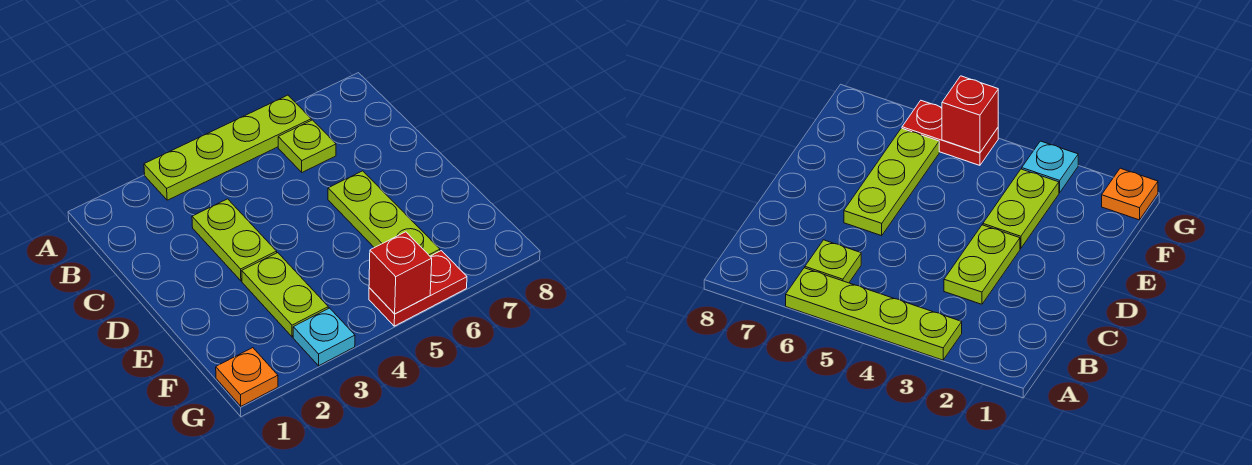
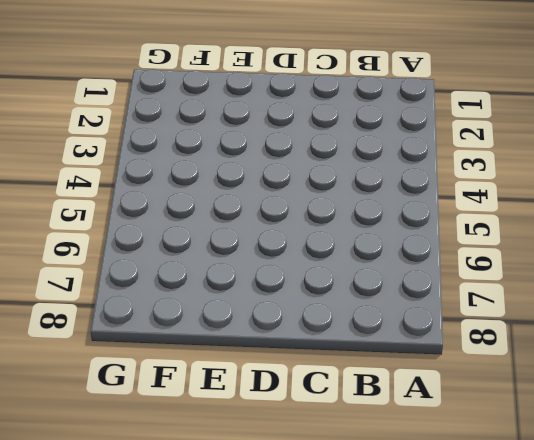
none -> lime plate A3:A6 level 1
none -> lime plate B6 level 1

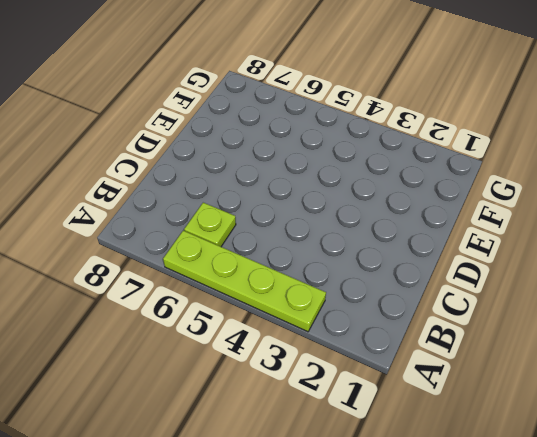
none -> lime plate C3:D3 level 1
none -> lime plate D6:F6 level 1

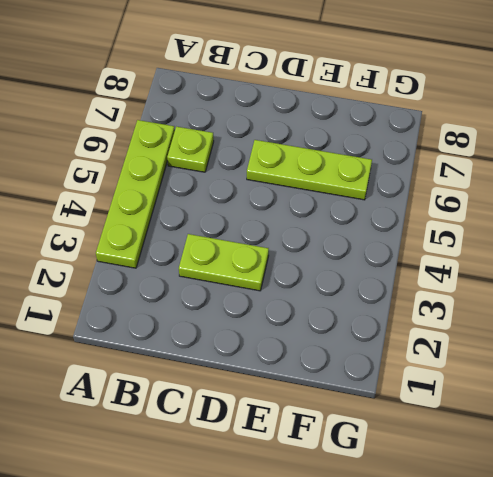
none -> lime plate E3:F3 level 1
none -> orange plate G1 level 1

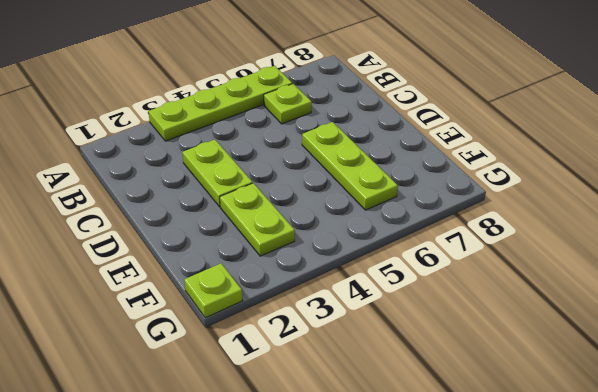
lime plate G1 level 1 -> orange plate G1 level 1
none -> cyan plate G3 level 1
none -> red plate G5:G6 level 1

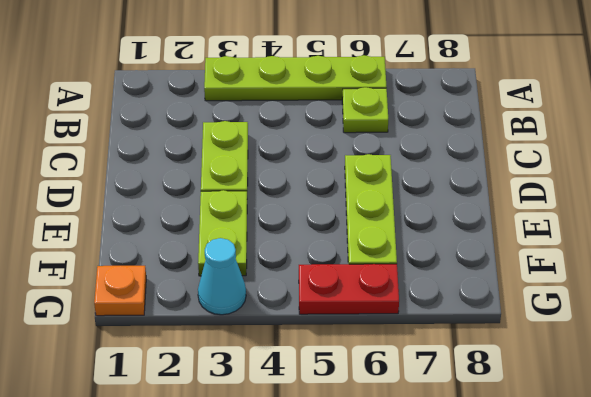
cyan cone G3 level 1 -> cyan plate G3 level 1
none -> red brick G5 level 2

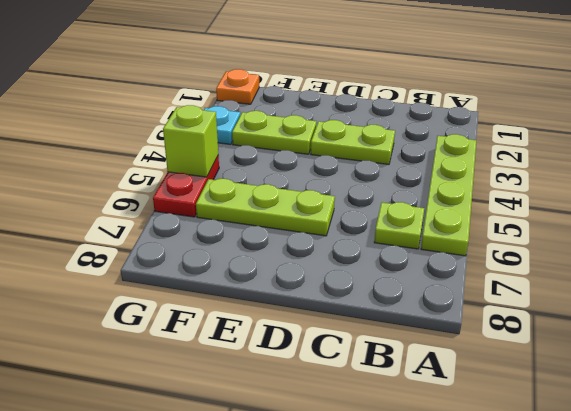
lime brick G5 level 2 -> red brick G5 level 2

